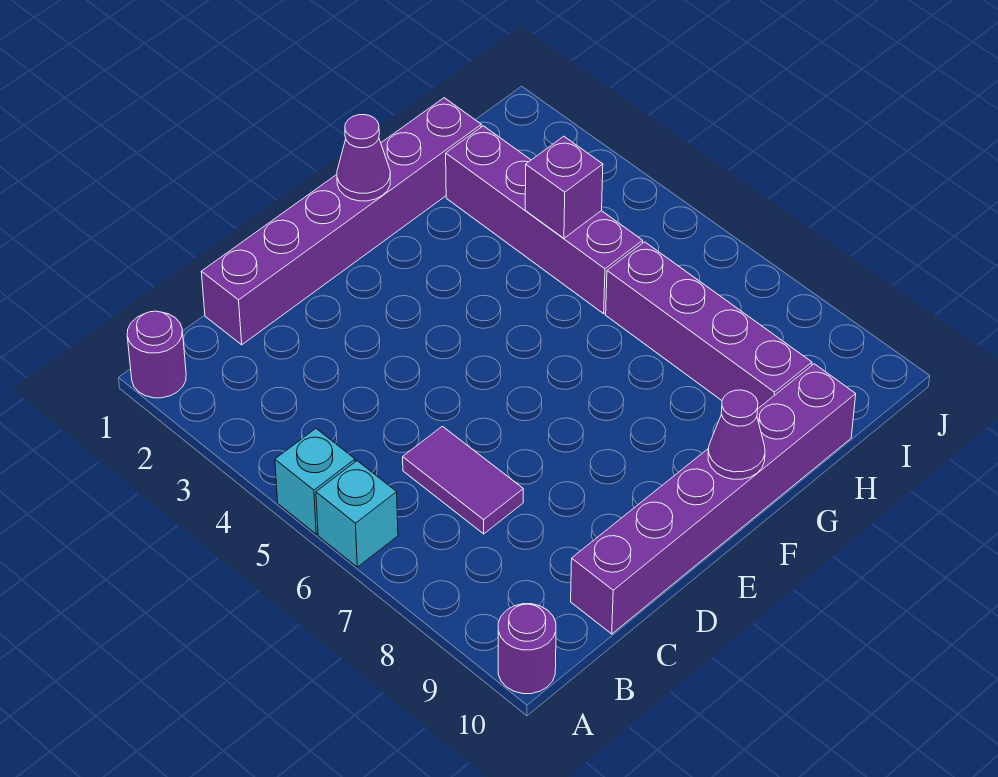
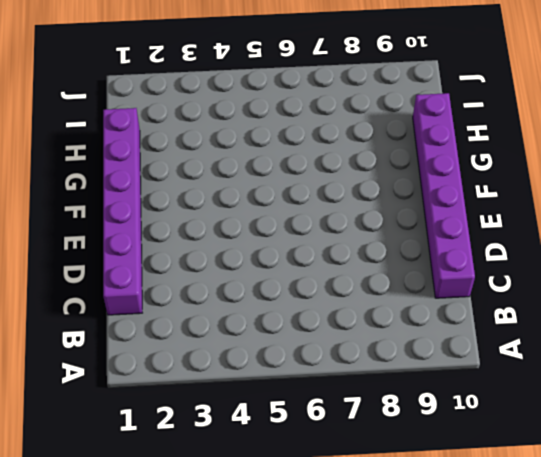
none -> purple round brick A1 level 1
none -> cyan brick A5 level 1
none -> cyan brick A6 level 1

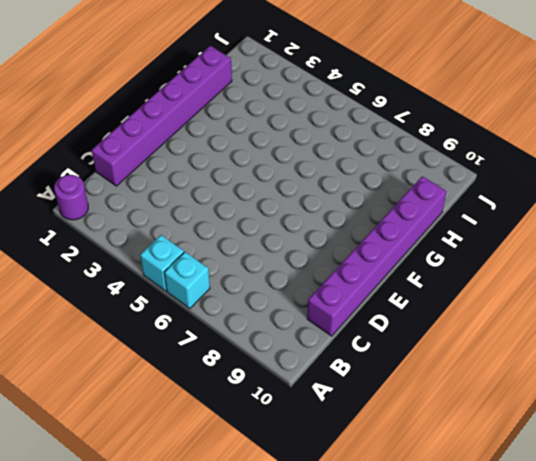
none -> purple round brick A10 level 1
none -> purple tile C6:C7 level 1
none -> purple brick H2:H5 level 1

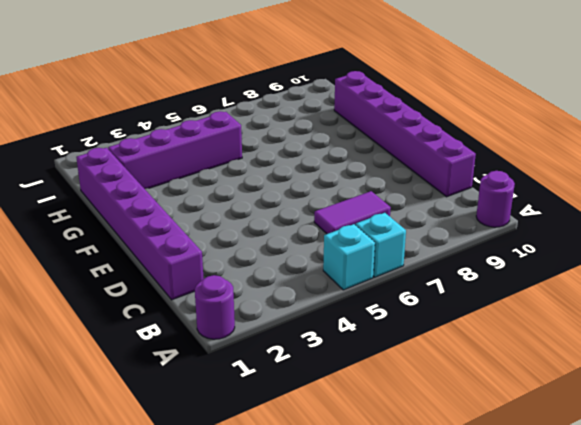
none -> purple brick H6:H9 level 1
none -> purple cone F1 level 2
none -> purple cone F10 level 2

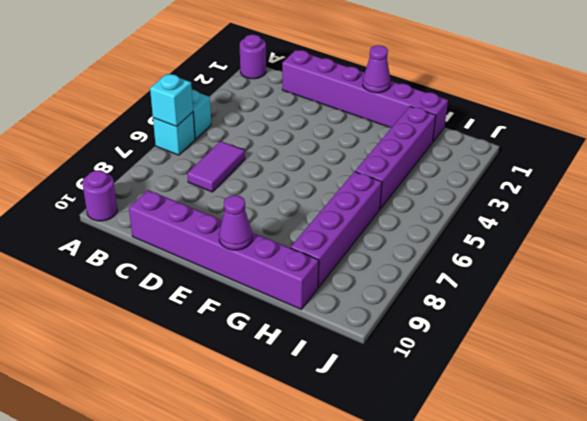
cyan brick A6 level 2 -> none
none -> purple brick H4 level 2

